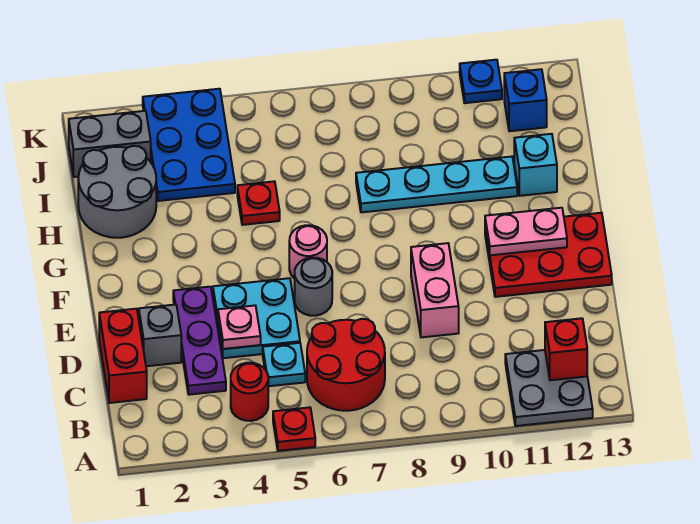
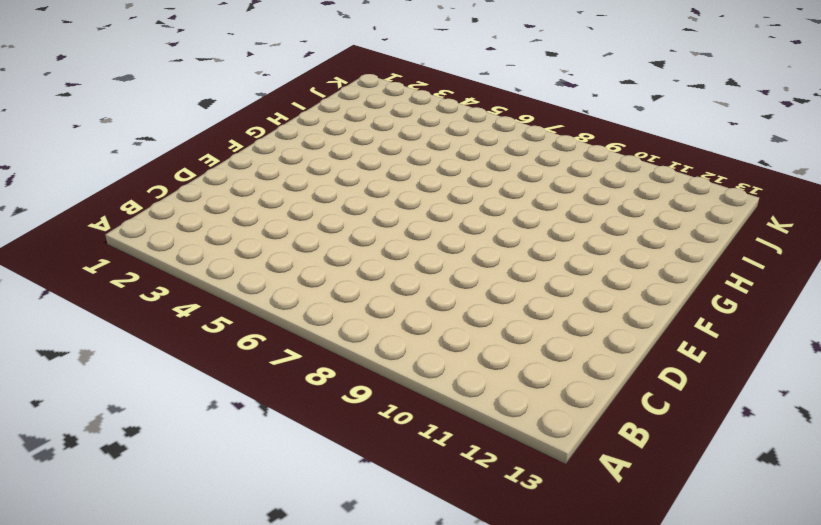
none -> red plate A5 level 1
none -> grey plate A11:B12 level 1
none -> red round brick B4 level 1

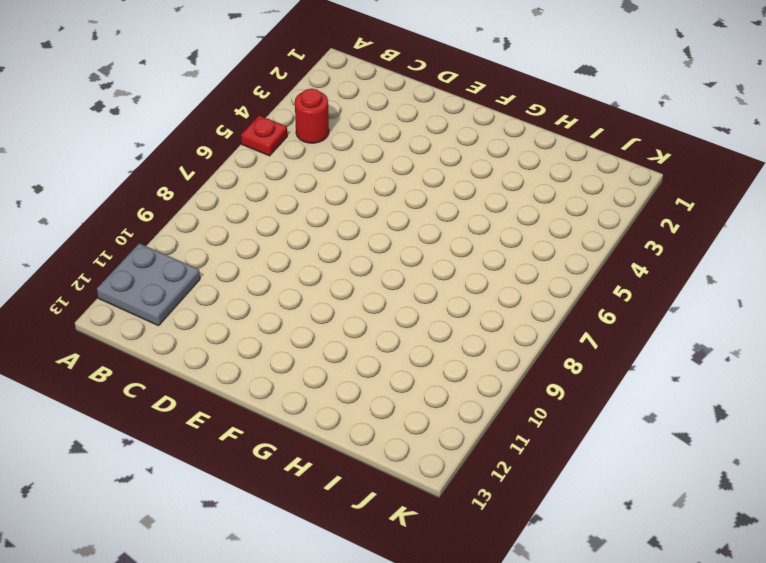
none -> red round brick B6:C7 level 1
none -> red brick C1:D1 level 1
none -> purple plate C3:E3 level 1

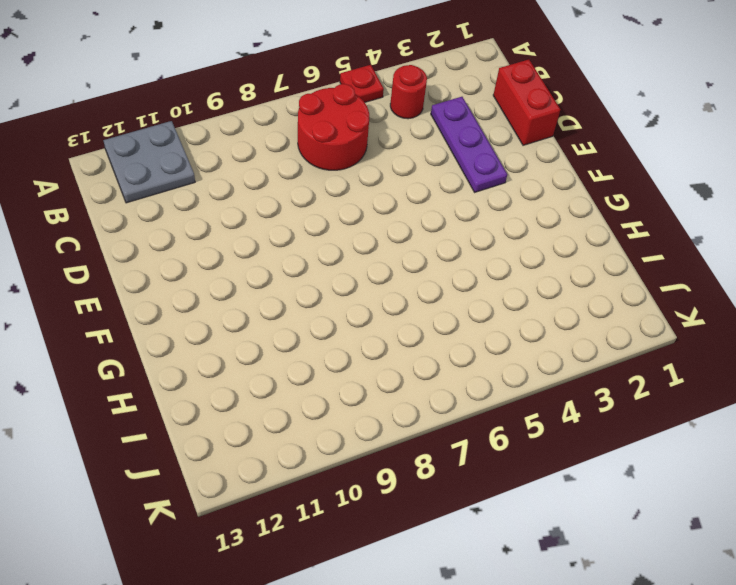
none -> cyan plate C5 level 1
none -> grey brick D2 level 1
none -> cyan plate D4:E5 level 1

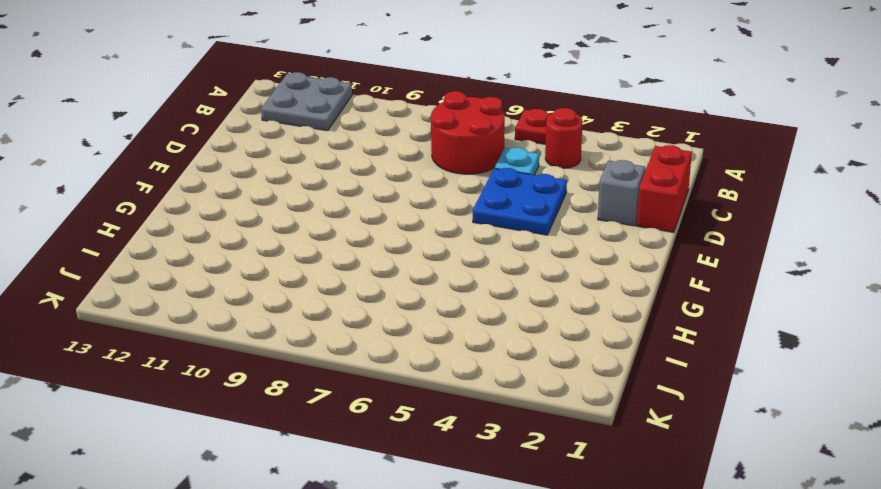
blue plate D4:E5 level 1 -> cyan plate D4:E5 level 1
none -> purple plate C3:E3 level 1
none -> pink brick D9:E9 level 1
none -> grey round brick E6 level 1

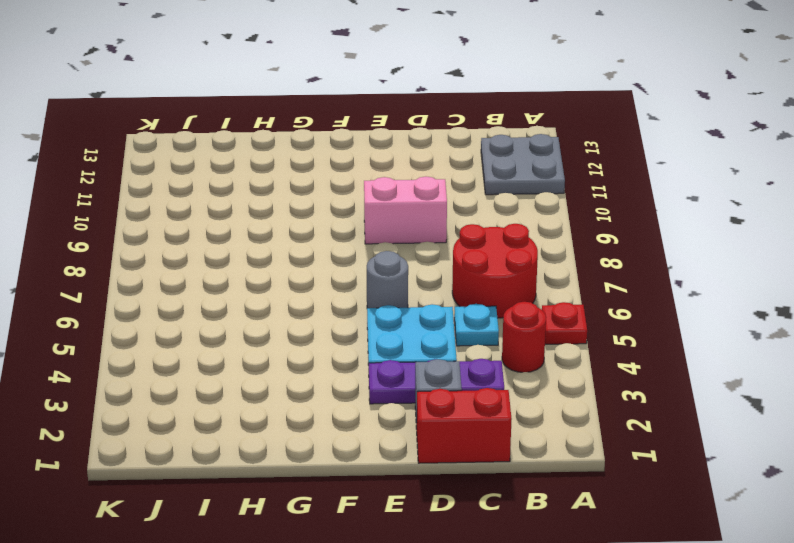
none -> red plate E11:F13 level 1
none -> pink round brick F6 level 1
none -> grey round brick H1:I2 level 1

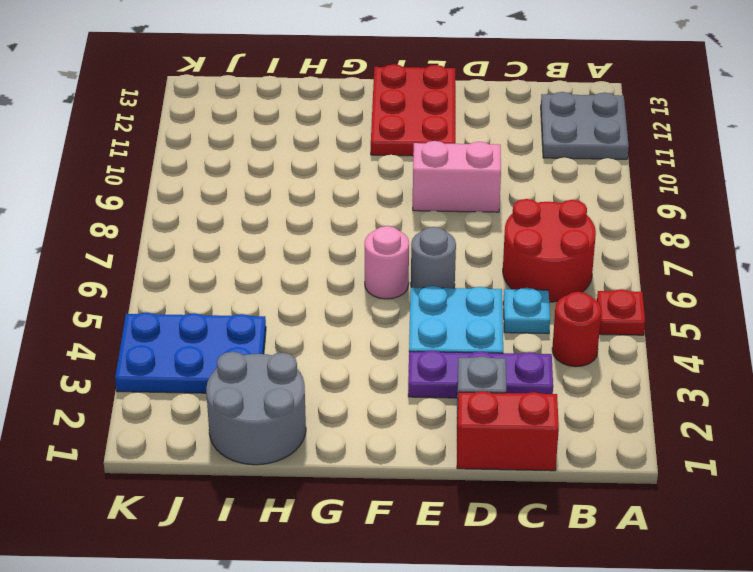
none -> red plate H5 level 1
none -> cyan plate H8:H11 level 1
none -> cyan brick H12 level 1

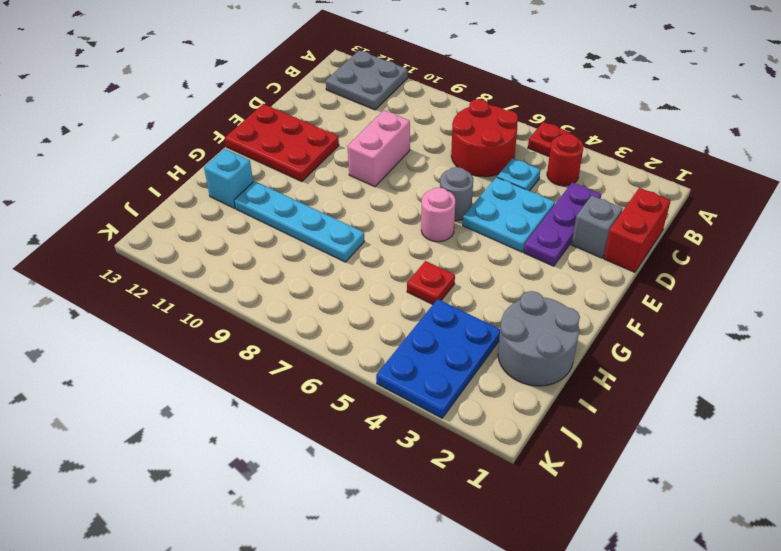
none -> grey brick J1:J2 level 1
none -> blue brick J12 level 1
none -> blue plate K11 level 1

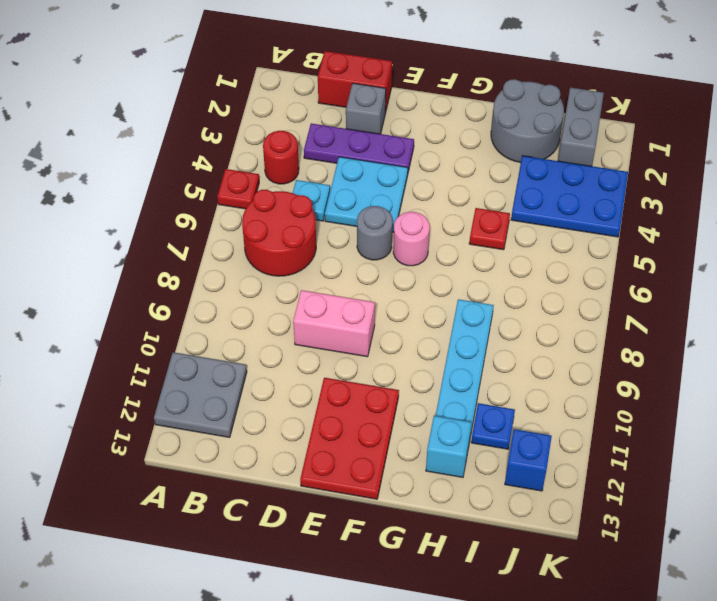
blue plate I11 level 1 -> blue plate K11 level 1
none -> red brick B12 level 2
none -> pink plate D4 level 2
none -> pink plate F11:F12 level 2

